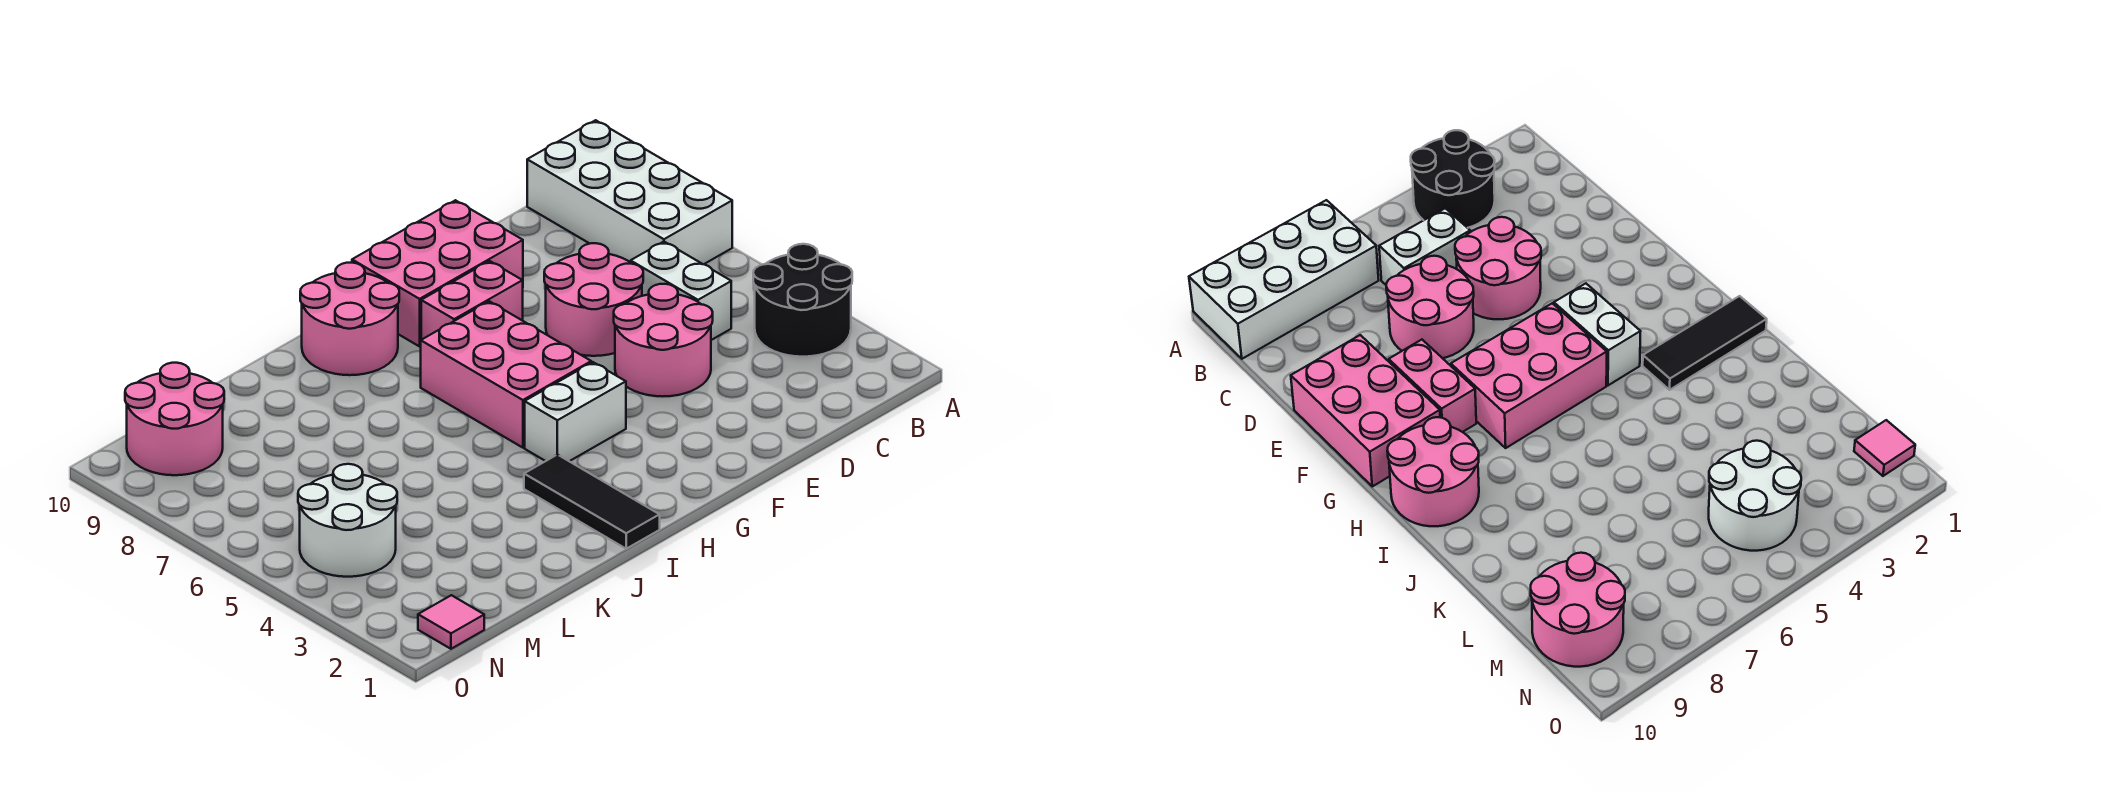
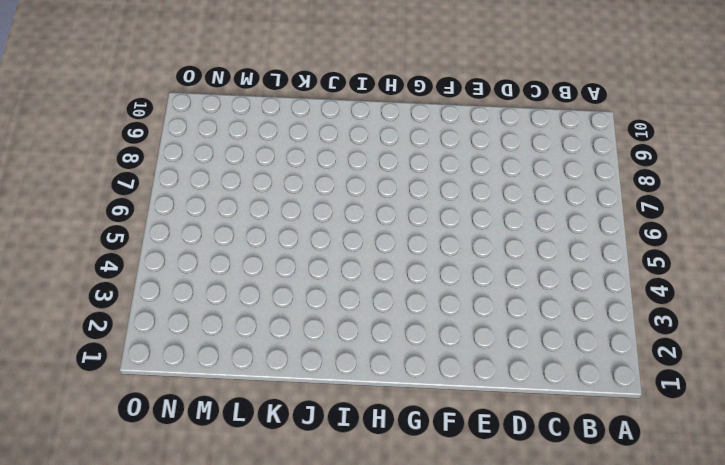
none -> black round brick A3:B4 level 1
none -> white brick A7:B10 level 1
none -> white brick C5:C6 level 1

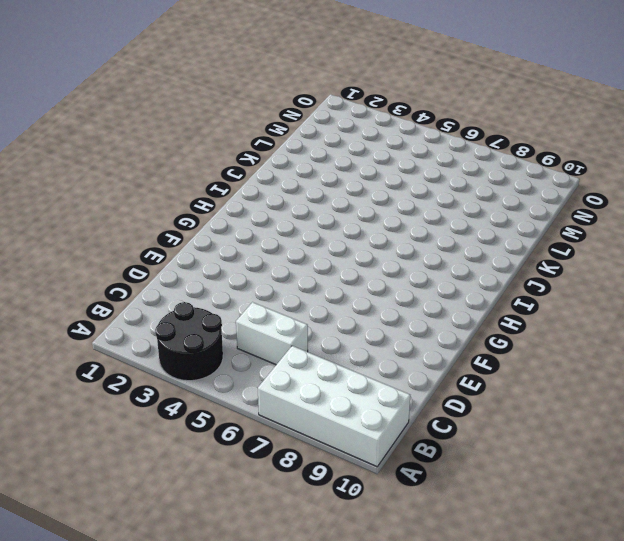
none -> pink round brick D4:E5 level 1
none -> pink round brick D6:E7 level 1
none -> pink brick E9:G10 level 1

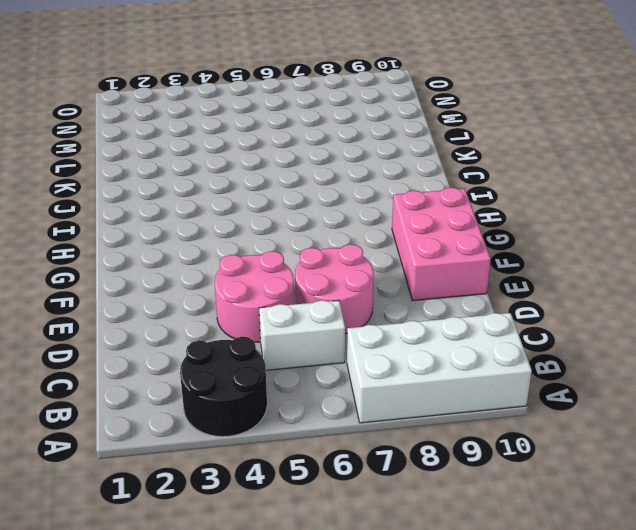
none -> pink brick F8:G8 level 1
none -> white brick G4:H4 level 1
none -> pink brick G5:H7 level 1

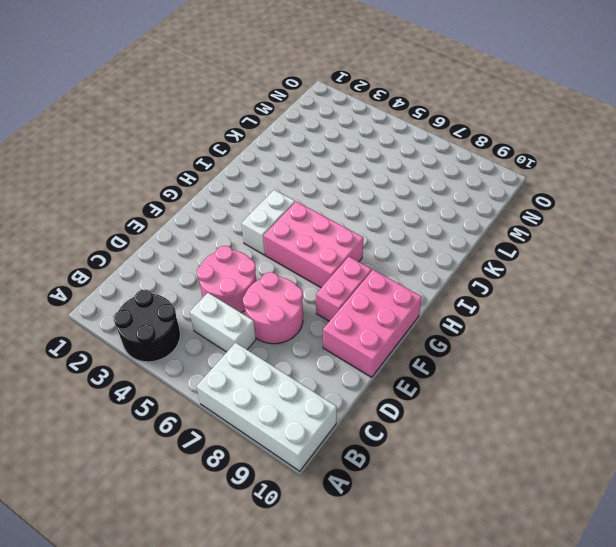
none -> pink round brick H9:I10 level 1
none -> black tile I1:I3 level 1
none -> white round brick M4:N5 level 1

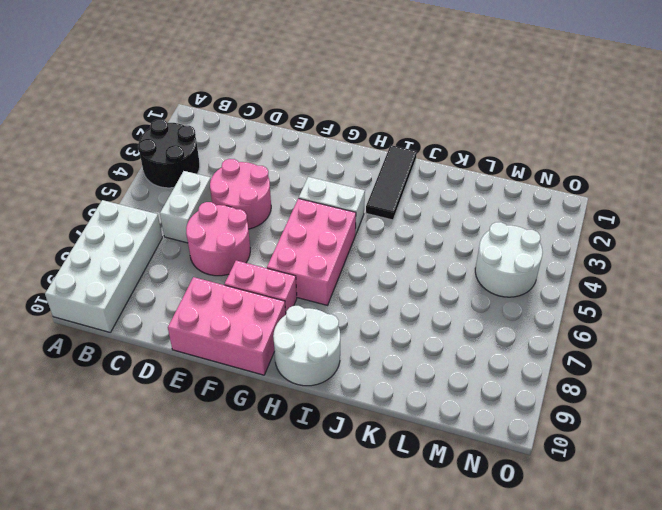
white round brick H9:I10 level 1 -> pink round brick H9:I10 level 1
none -> pink round brick M9:N10 level 1
none -> pink tile N1 level 1

